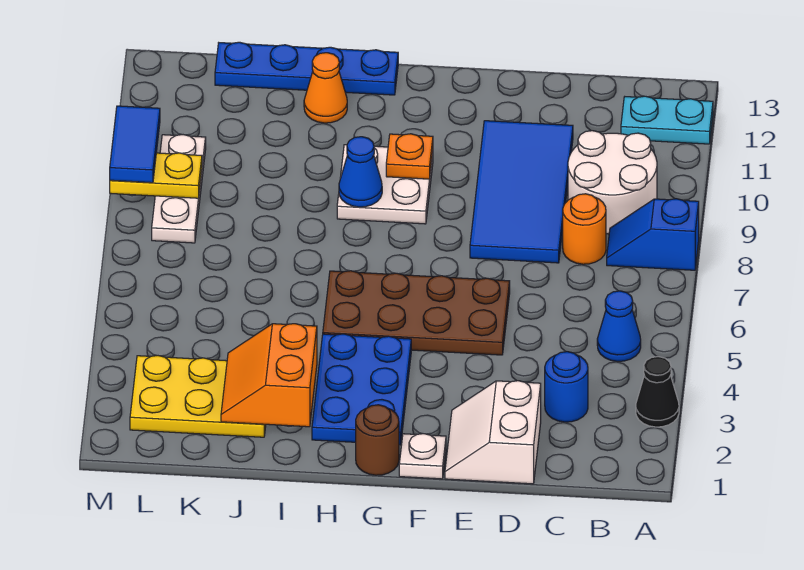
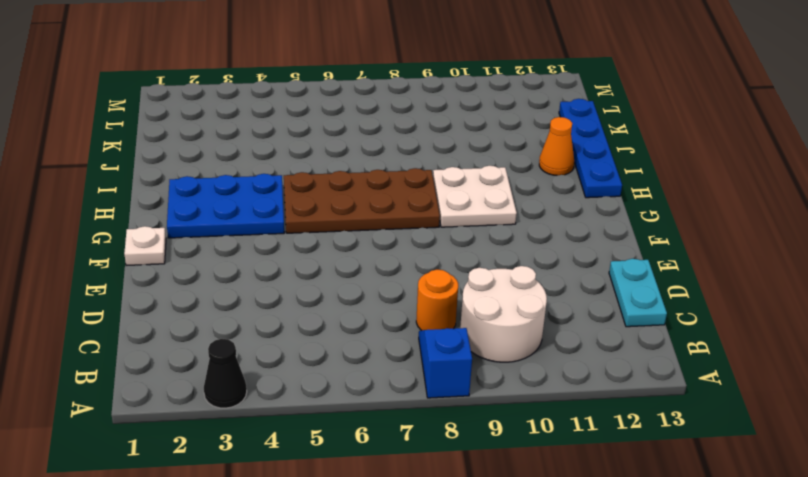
cyan plate C13:D13 level 1 -> cyan plate A12:B12 level 1
brown plate G5:H8 level 1 -> brown plate E5:H6 level 1
none -> blue cone B5 level 1
none -> blue round brick C3 level 1
none -> white slope D1:E2 level 1 top D

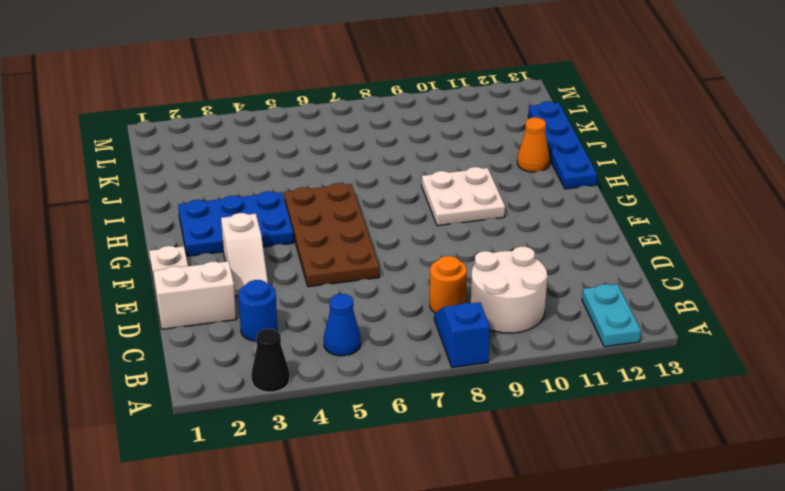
white slope E3:F3 level 1 top F -> none
none -> blue tile D8:E11 level 1
none -> brown round brick G1 level 1
none -> yellow plate J2:L3 level 1

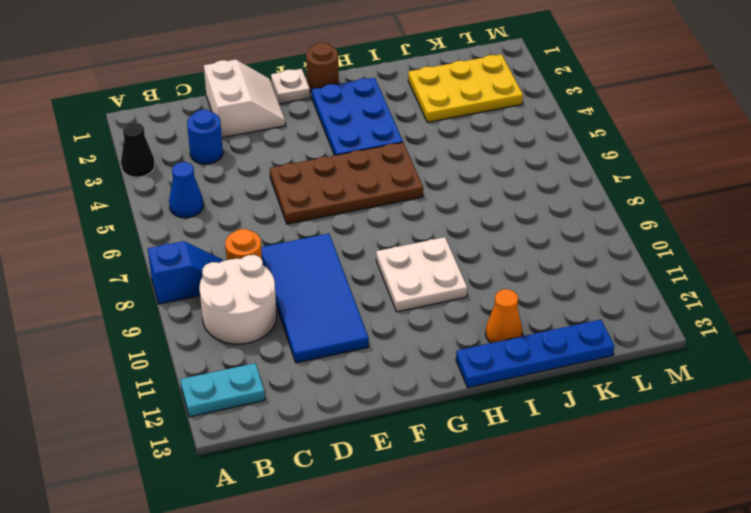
none -> white plate L8:L10 level 1
none -> orange plate G10 level 2
none -> blue cone H9 level 2

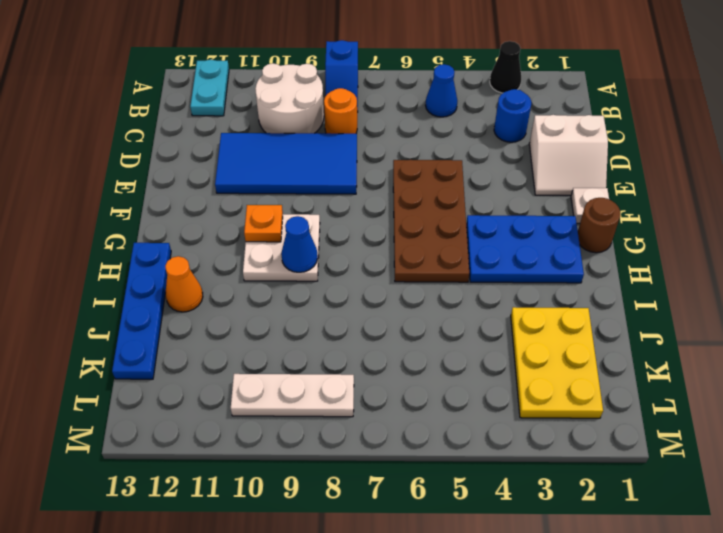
none -> orange slope I2:J3 level 2 top I
none -> yellow plate L9:M9 level 2
none -> blue tile M9:M10 level 3

